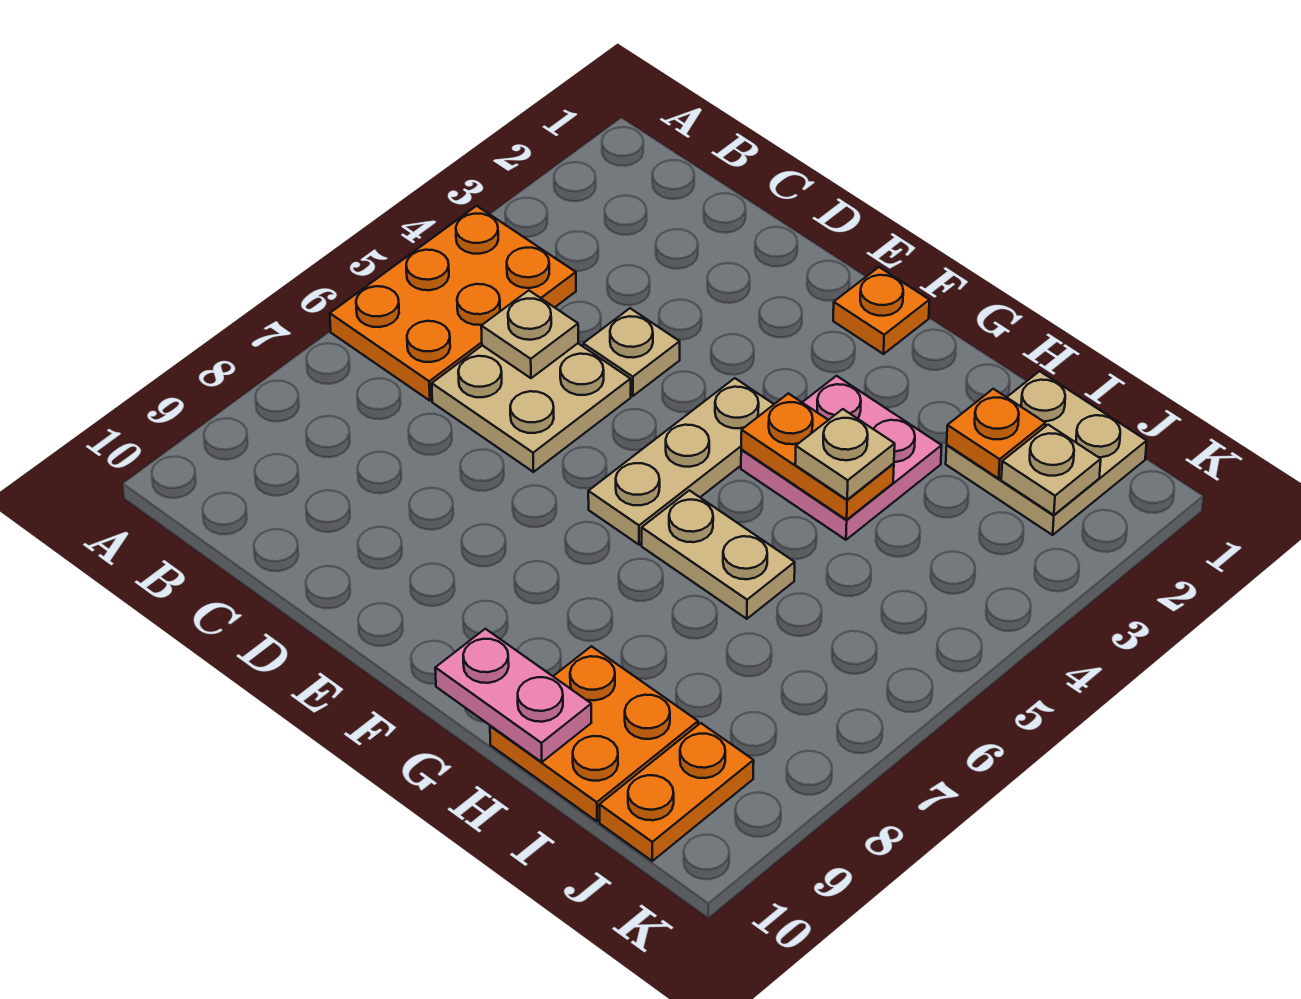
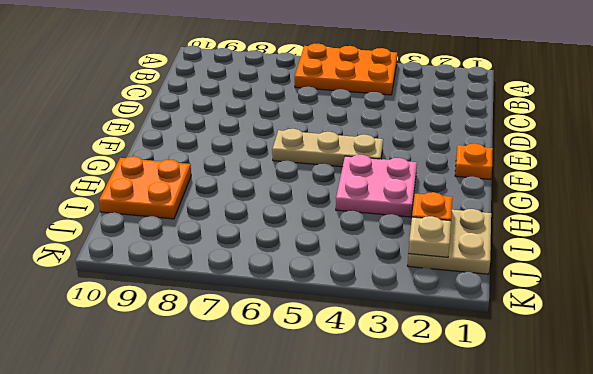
none -> tan plate C5:D6 level 1
none -> tan plate D4 level 1
none -> tan plate G6:H6 level 1

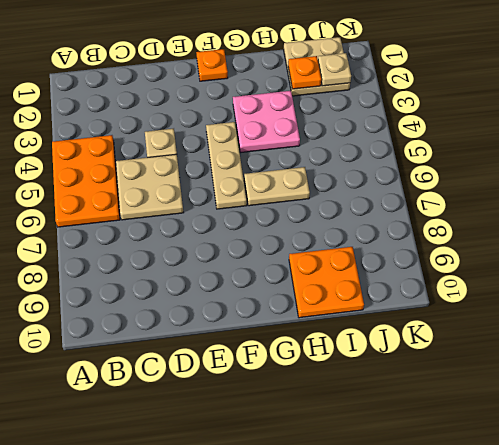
none -> orange plate J9:J10 level 1
none -> tan plate C5 level 2
none -> orange plate G4:H4 level 2

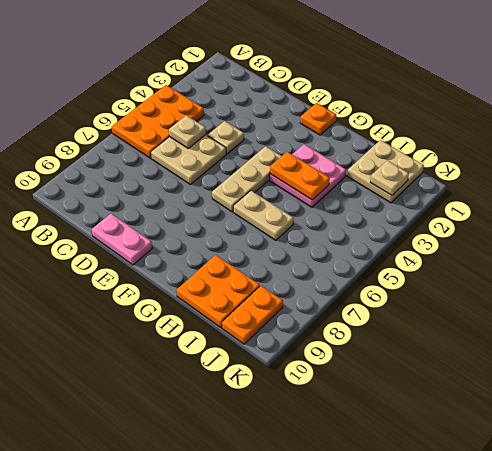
pink plate D10:E10 level 1 -> pink plate G10:H10 level 2
none -> orange plate I2 level 2
none -> tan plate H4 level 3

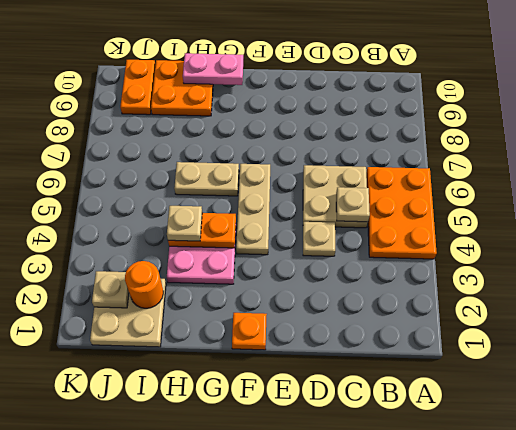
orange round brick I2 level 2 -> orange plate I2 level 2

